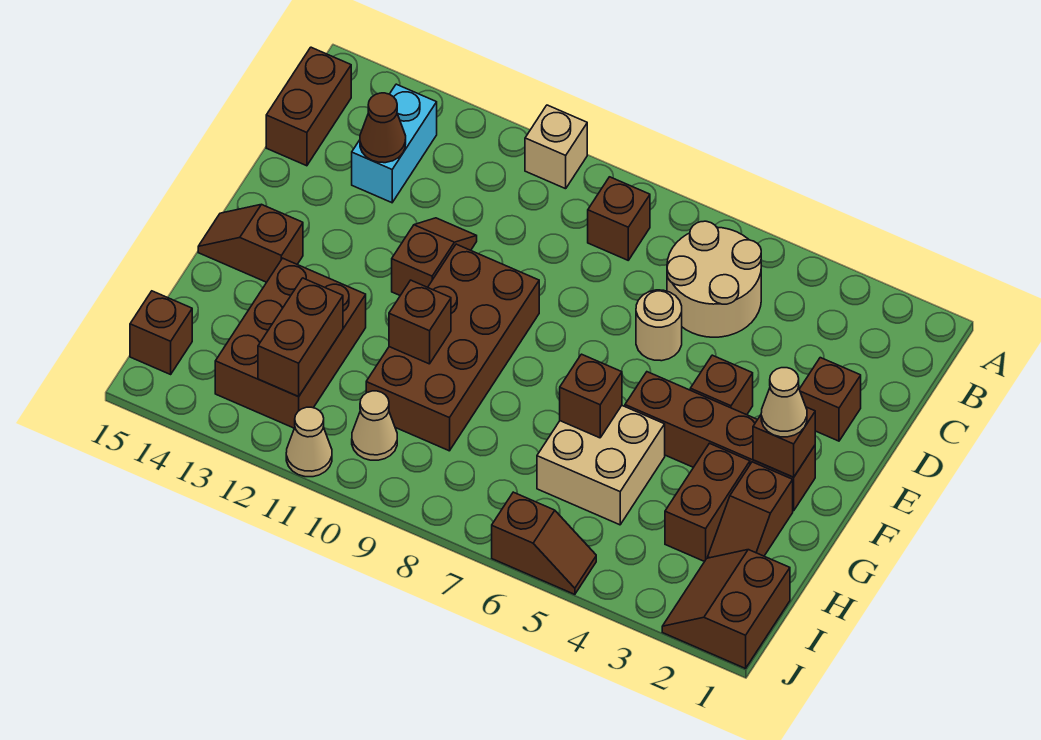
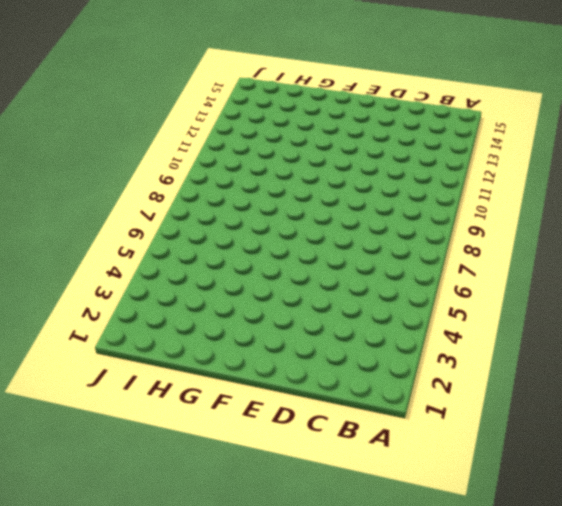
none -> tan brick A10 level 1
none -> tan round brick B5:C6 level 1
none -> brown brick B8 level 1

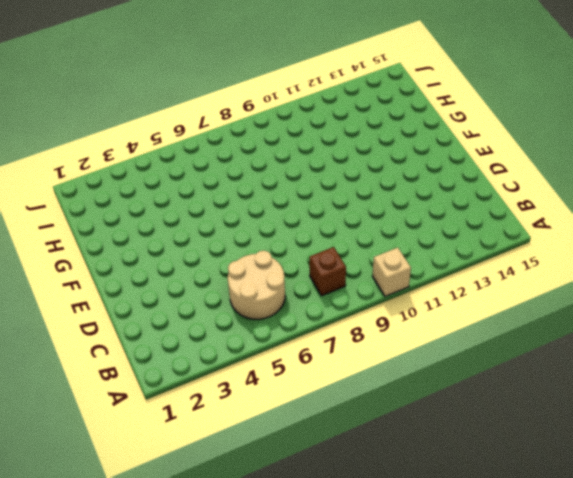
none -> cyan brick B13:C13 level 1
none -> brown brick B15:C15 level 1
none -> brown brick D2 level 1

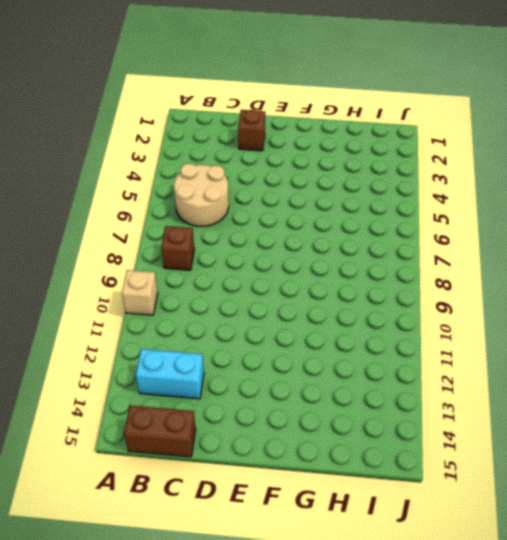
none -> tan round brick D6 level 1
none -> brown slope D11:E11 level 1 top E
none -> brown brick E4 level 1

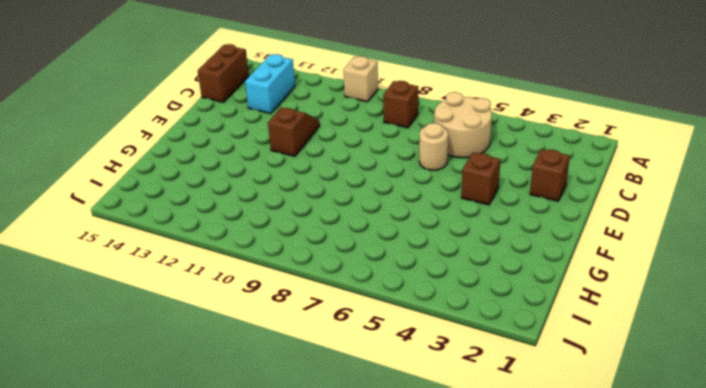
none -> brown brick E9:H10 level 1
none -> brown brick F2:F5 level 1
none -> brown slope F14:F15 level 1 top 14

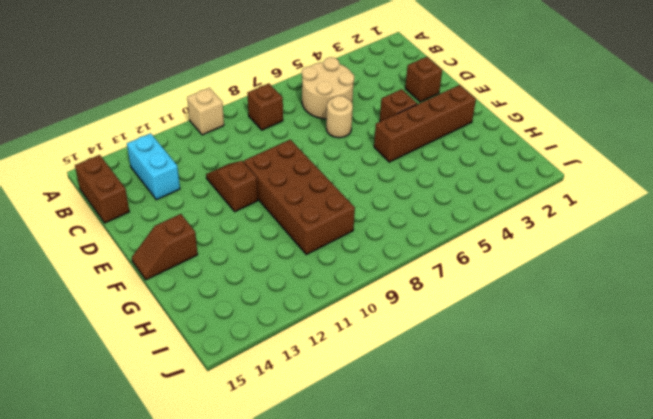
none -> brown slope G2:H2 level 1 top G
none -> brown brick G3:H3 level 1
none -> tan brick G5:H6 level 1

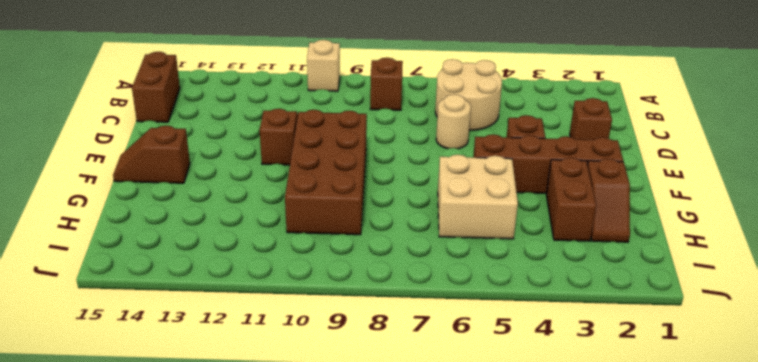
none -> cyan brick B13:C13 level 1
none -> brown brick G12:I13 level 1
none -> brown slope I1:J2 level 1 top 1

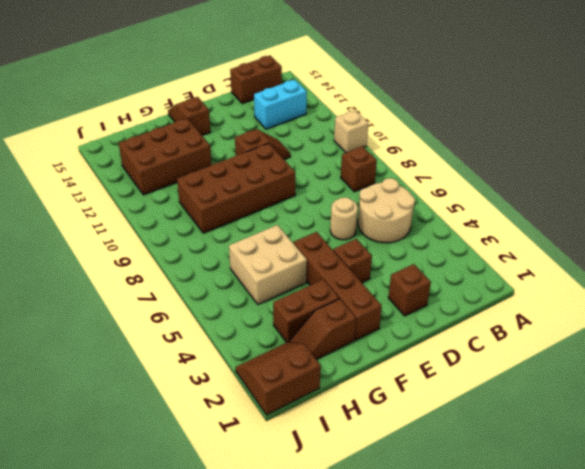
none -> tan cone I10 level 1
none -> brown brick I15 level 1
none -> brown slope J5:J6 level 1 top 6

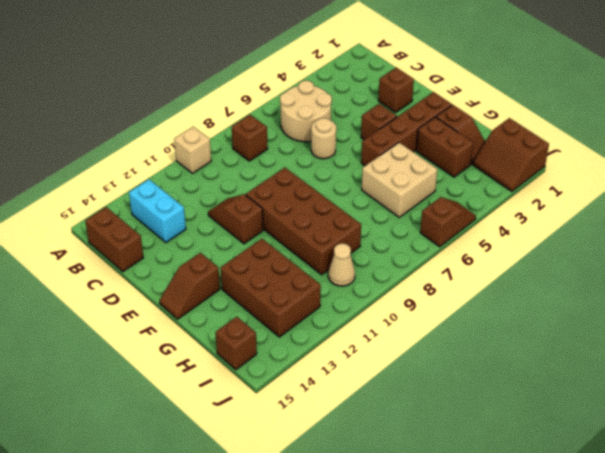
none -> tan cone J11 level 1
none -> brown cone C13 level 2
none -> brown brick F2 level 2

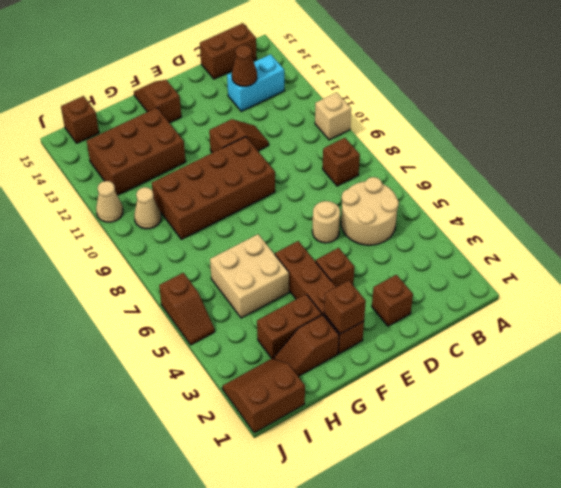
none -> brown brick G6 level 2
none -> brown brick G10 level 2
none -> brown brick H12:I12 level 2

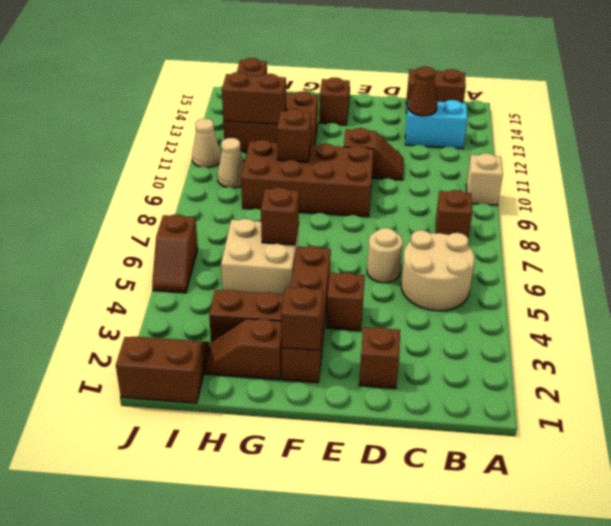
none -> tan cone F2 level 3

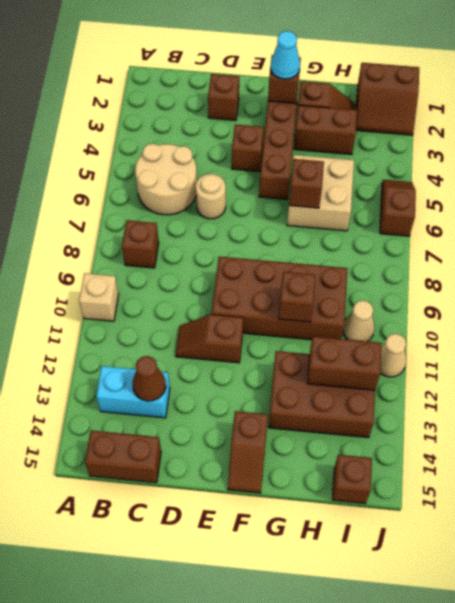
cyan cone F2 level 3 -> tan cone F2 level 3

